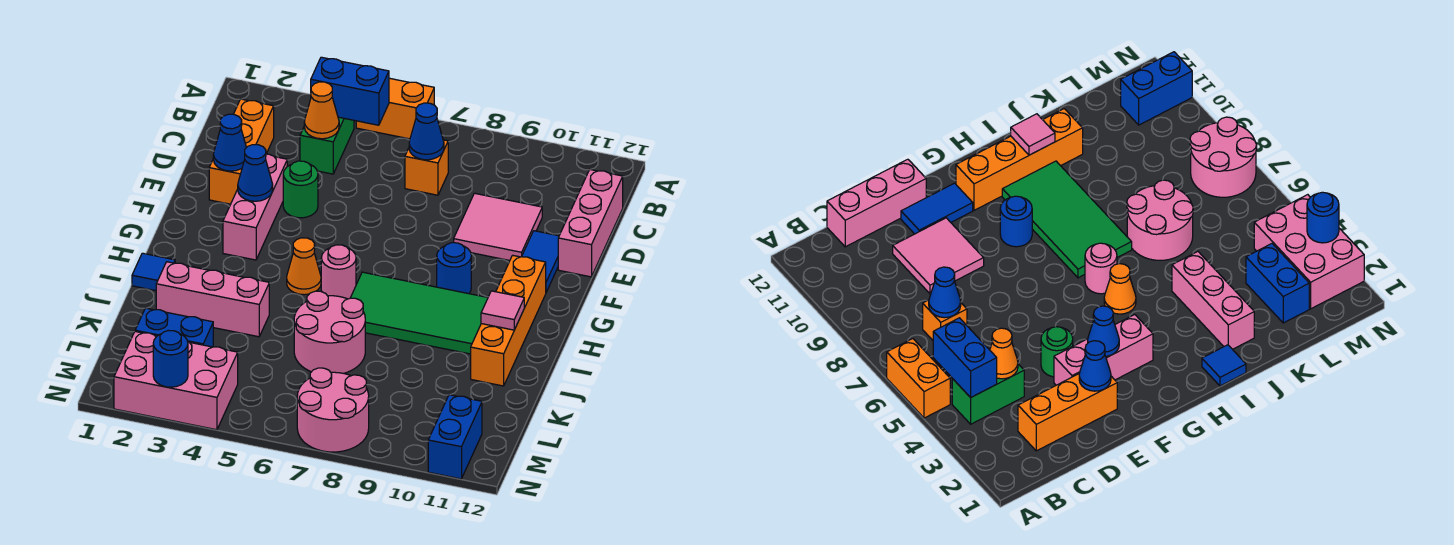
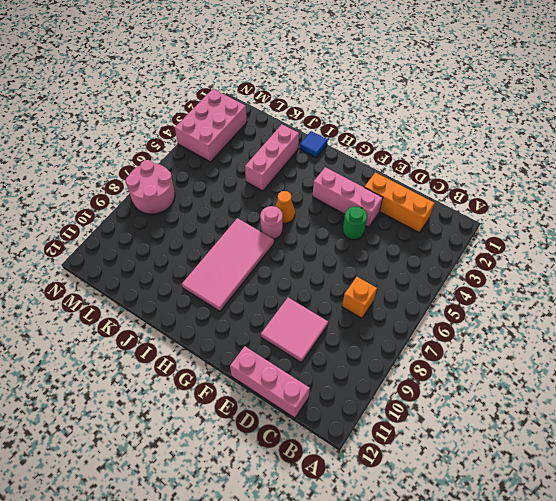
pink tile H7:I10 level 1 -> green tile H7:I10 level 1
none -> orange brick A5:A6 level 1
none -> green brick B4:C4 level 1
none -> blue tile E11:F11 level 1

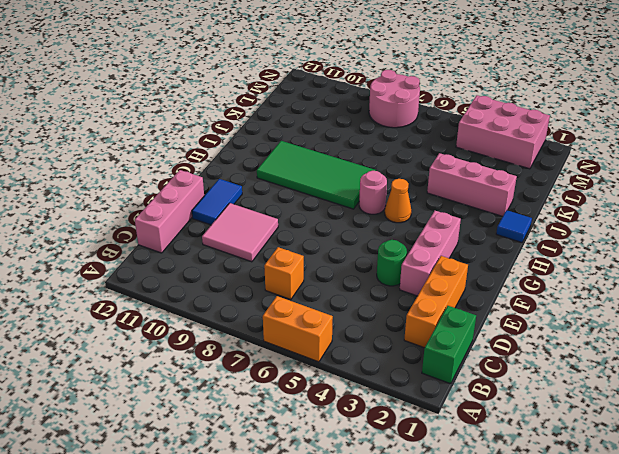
green brick B1:C1 level 1 -> green brick B4:C4 level 1
none -> blue round brick G9 level 1
none -> orange brick G11:J11 level 1
none -> pink round brick J6:K7 level 1

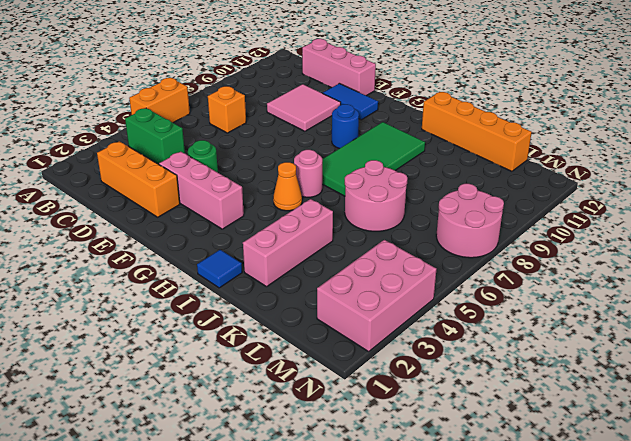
orange brick I12:L12 level 1 -> orange brick G11:J11 level 1
none -> blue brick L2:L3 level 1
none -> blue brick M11:N11 level 1
none -> blue brick B4:B5 level 2

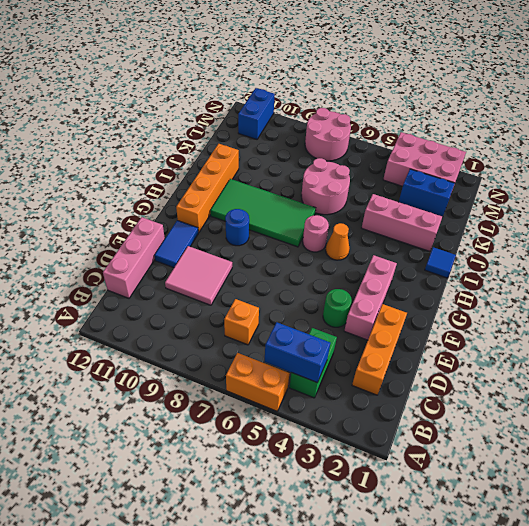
none -> orange cone C4 level 2
none -> blue cone C7 level 2
none -> blue cone E2 level 2

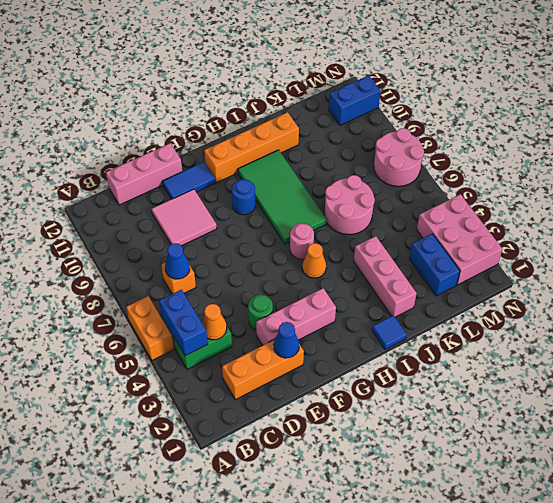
none -> blue cone F3 level 2
none -> pink tile I11 level 2
none -> blue round brick N3 level 2

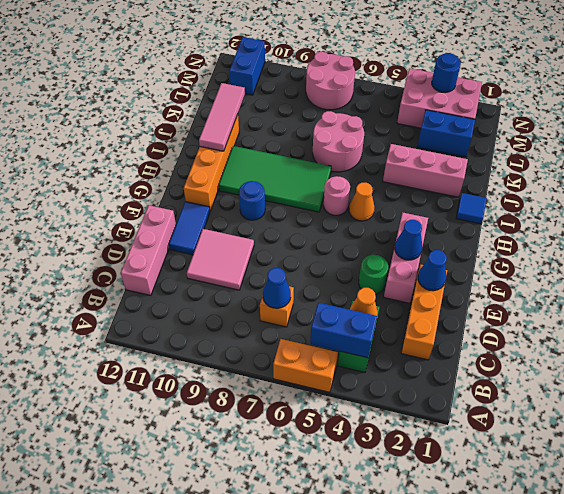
pink tile I11:K11 level 2 -> pink tile I11 level 2

